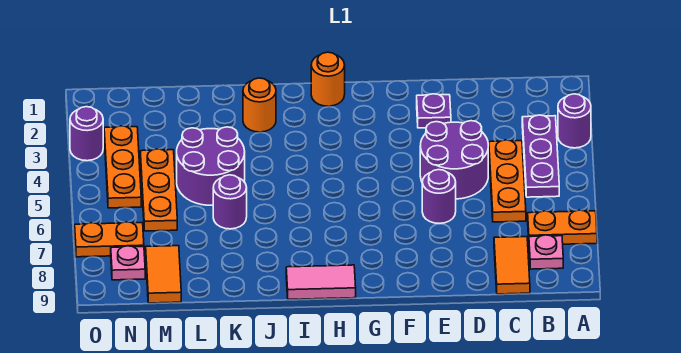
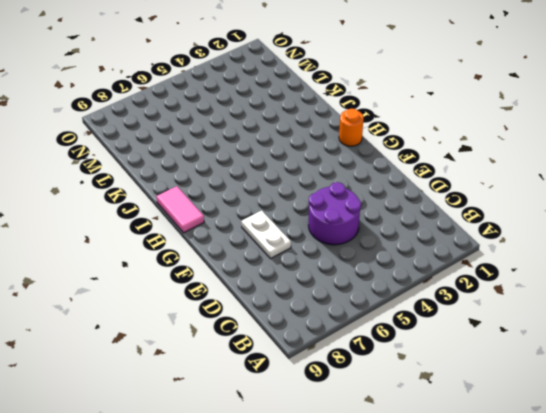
white plate E7:F7 level 1 -> none
none -> purple round brick A3 level 1
none -> orange plate A7:B7 level 1
none -> purple plate B3:B5 level 1

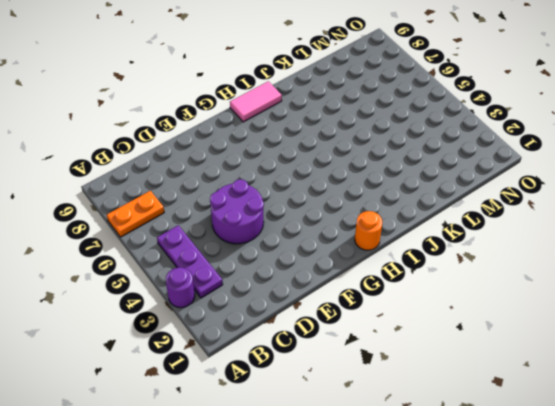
none -> pink plate B8 level 1
none -> orange plate C4:C6 level 1
none -> orange tile C8:C9 level 1

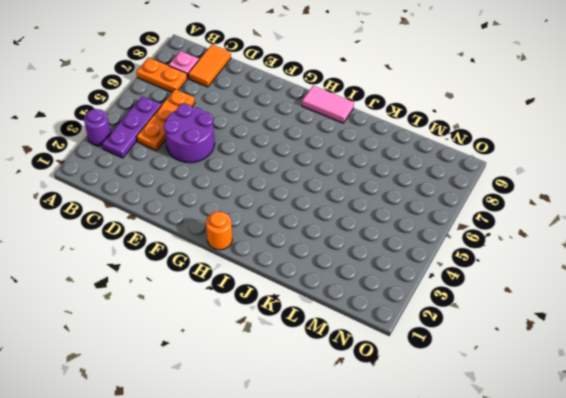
none -> purple plate E2 level 1
none -> purple round brick E6 level 1
none -> orange round brick J2 level 1

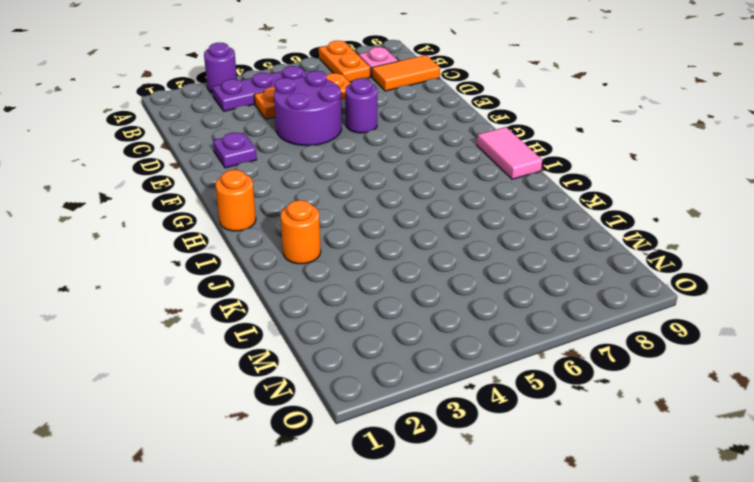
none -> purple round brick K4:L5 level 1
none -> purple round brick K6 level 1
none -> orange plate M4:M6 level 1

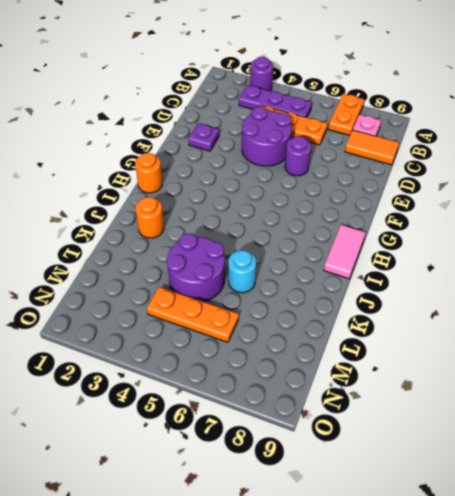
cyan round brick K6 level 1 -> purple round brick K6 level 1
none -> orange tile M8:M9 level 1
none -> orange plate N3:N5 level 1
none -> orange plate N7:O7 level 1

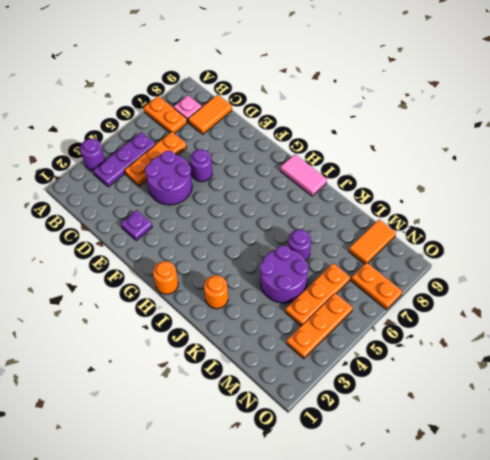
none -> pink plate N8 level 1
none -> purple round brick O3 level 1

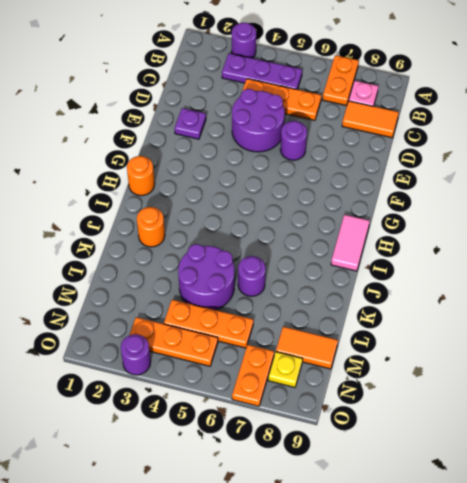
yellow plate N8 level 1 -> pink plate N8 level 1

